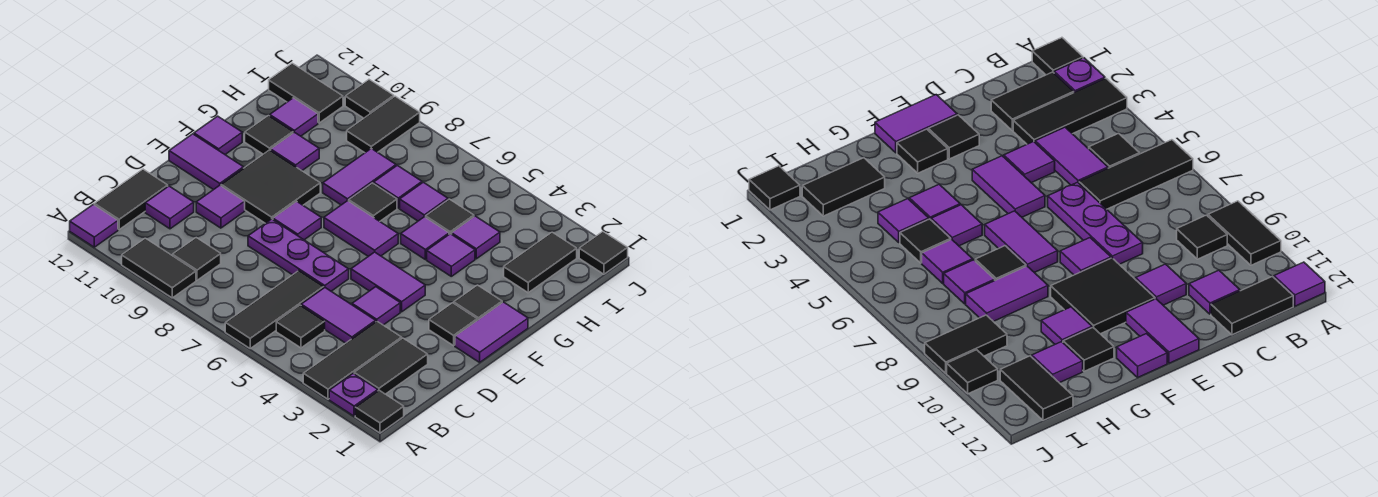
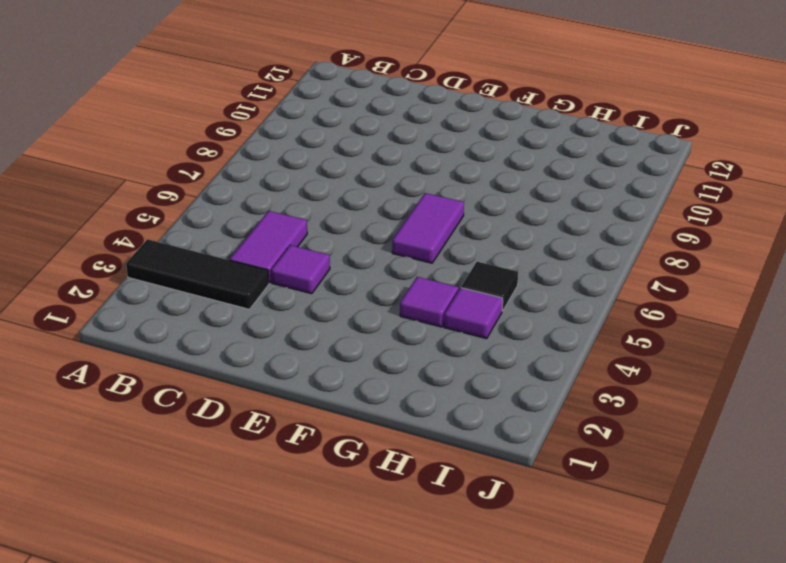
none -> black tile A1 level 1
none -> purple plate A2 level 1
none -> black tile A6:C6 level 1
none -> black tile A9:A10 level 1

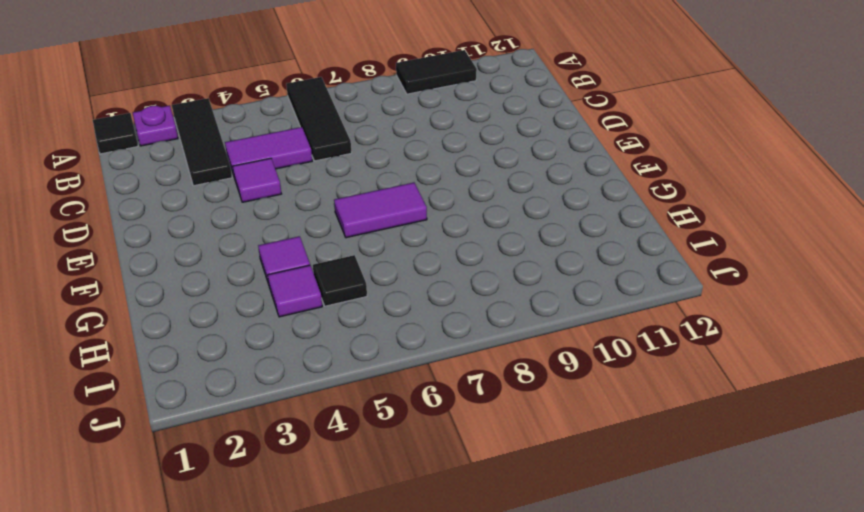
none -> purple tile A12 level 1
none -> black tile B2:C2 level 1
none -> black tile B5 level 1
none -> black tile B9 level 1

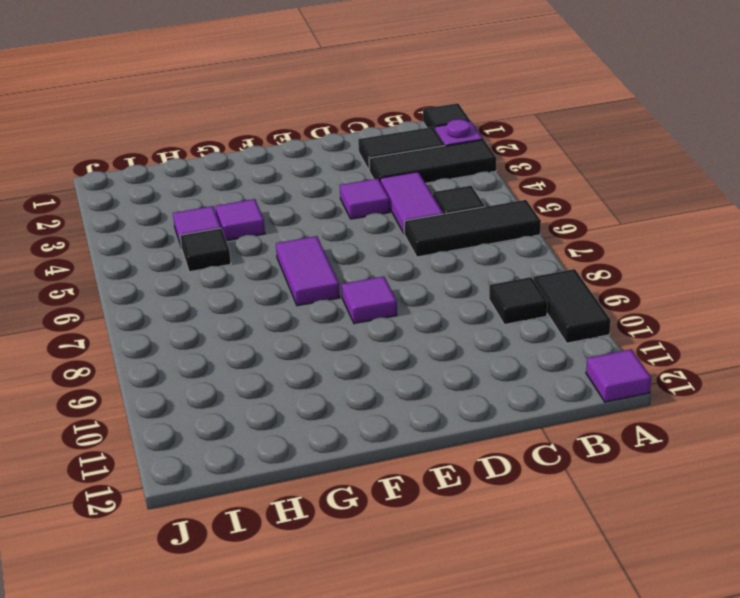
none -> black tile B12:C12 level 1
none -> purple tile C11 level 1
none -> purple plate D6:D8 level 1
none -> purple tile D10 level 1

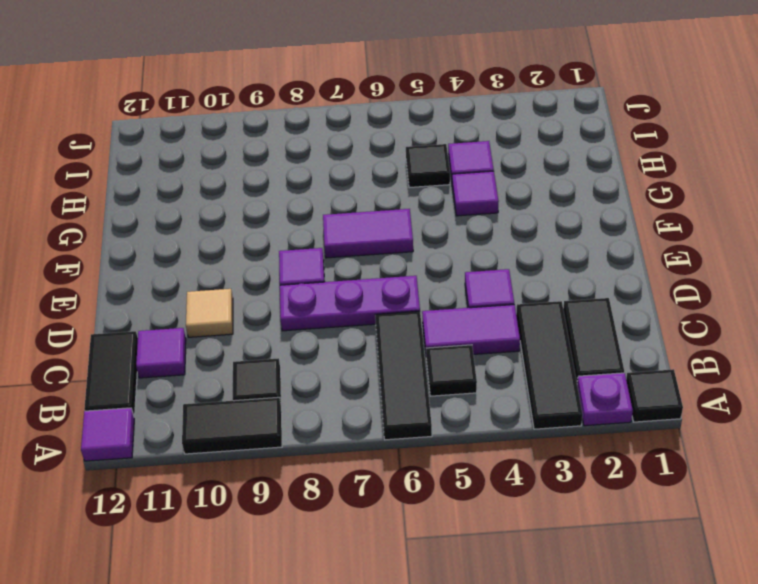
tan tile D10 level 1 -> purple tile D10 level 1
none -> purple tile E1:F1 level 1
none -> black tile E2 level 1
none -> purple tile E4:E5 level 1
none -> black tile E9:F10 level 1

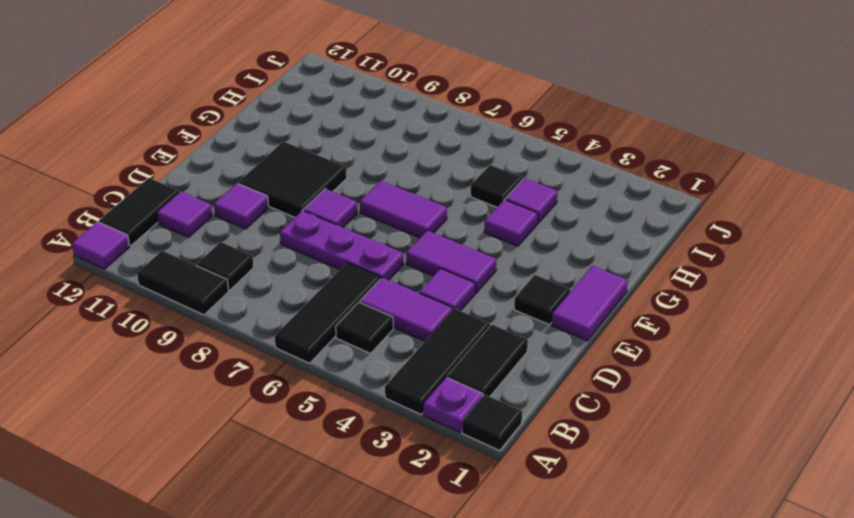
none -> purple tile E11:E12 level 1
none -> black tile F2 level 1
none -> purple tile F12 level 1
none -> purple tile G5 level 1

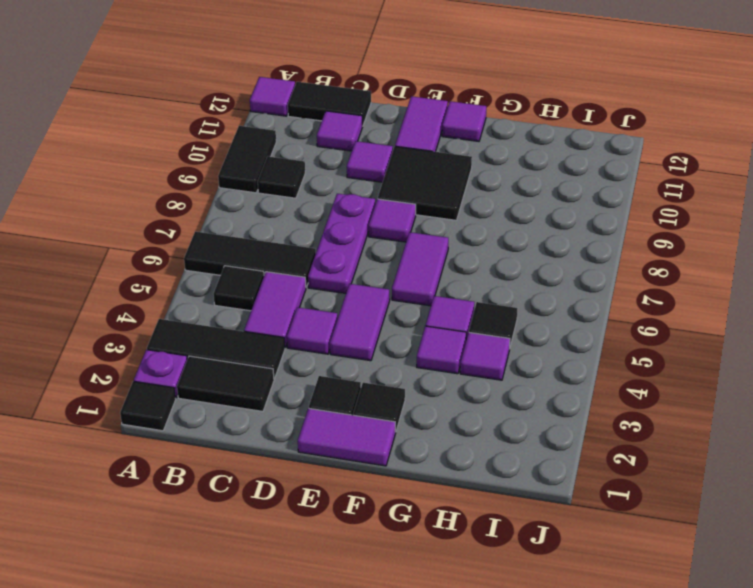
none -> black tile G7 level 1
none -> purple tile G8:H8 level 1
none -> purple tile G10 level 1
none -> black tile G11 level 1

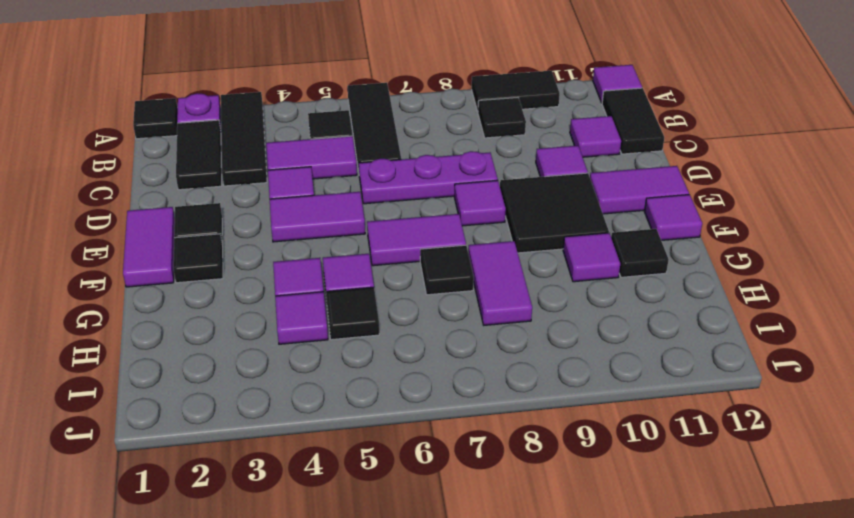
none -> black tile H2:I2 level 1
none -> purple tile H6 level 1
none -> purple tile H7 level 1
none -> purple tile H11 level 1

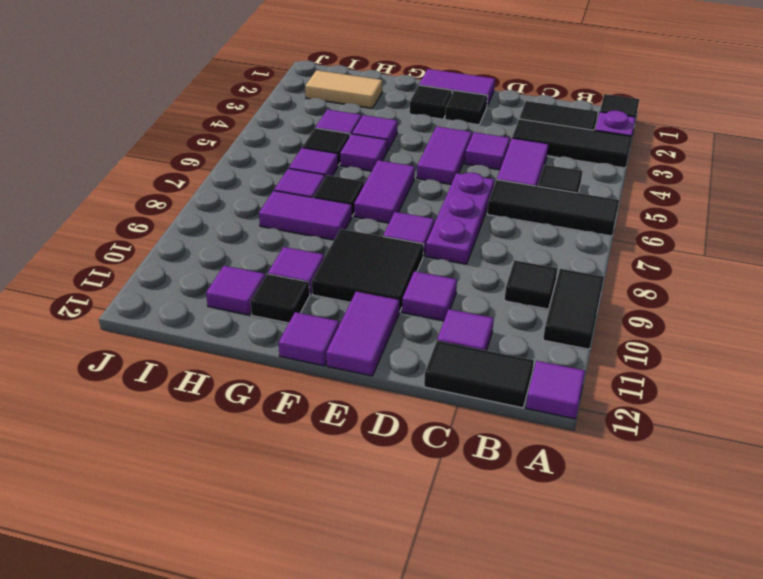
tan tile H2:I2 level 1 -> black tile H2:I2 level 1
none -> black tile I9:J9 level 1
none -> black tile I11:I12 level 1
none -> black tile J1 level 1
none -> black tile J10 level 1

